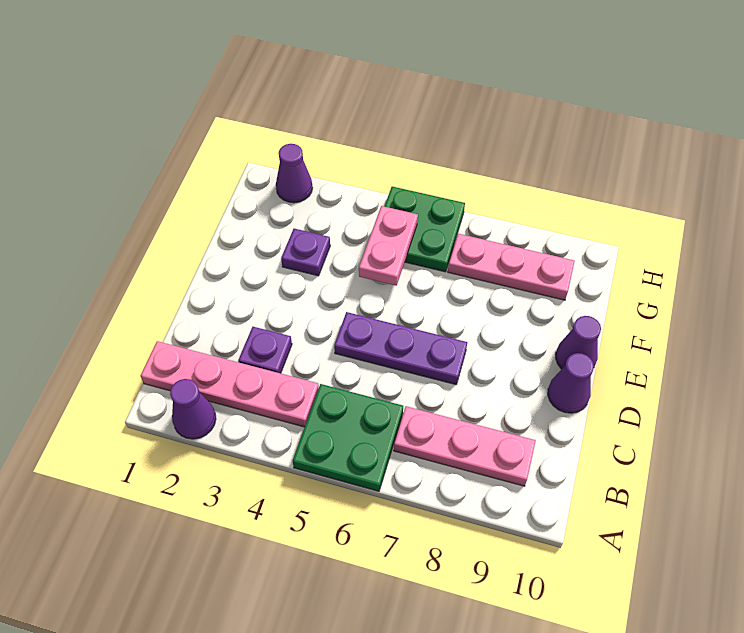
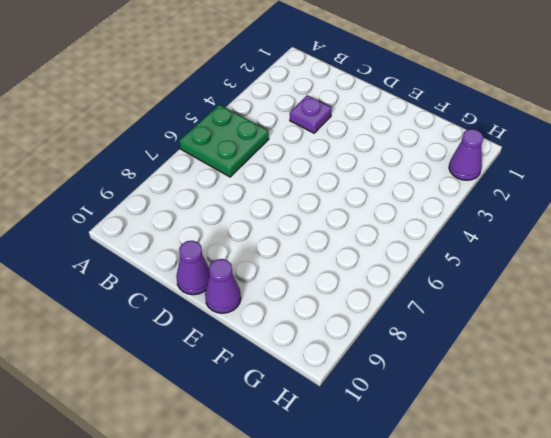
none -> purple cone A2 level 1
none -> pink plate B1:B4 level 1
none -> pink plate B7:B9 level 1

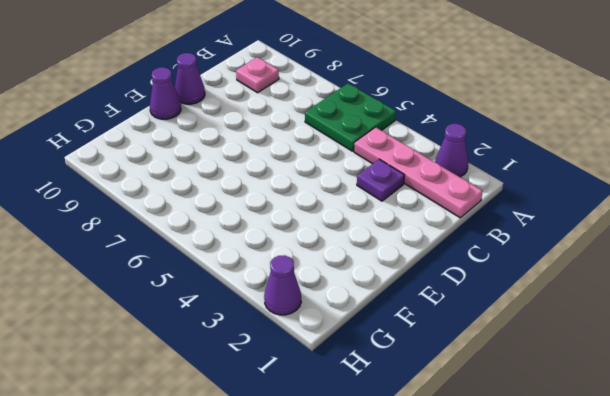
pink plate B9 level 1 -> pink plate B7:B9 level 1
none -> purple plate D5:D7 level 1
none -> purple plate F3 level 1
none -> green plate G5:H6 level 1

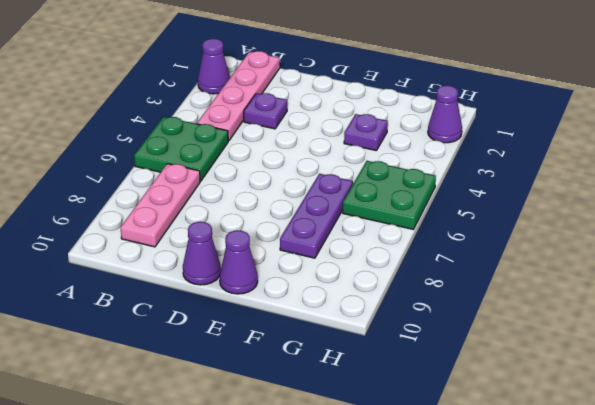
purple plate F6:F8 level 1 -> purple plate D5:D7 level 1
none -> pink plate G7:G9 level 1
none -> pink plate F5:G5 level 2

